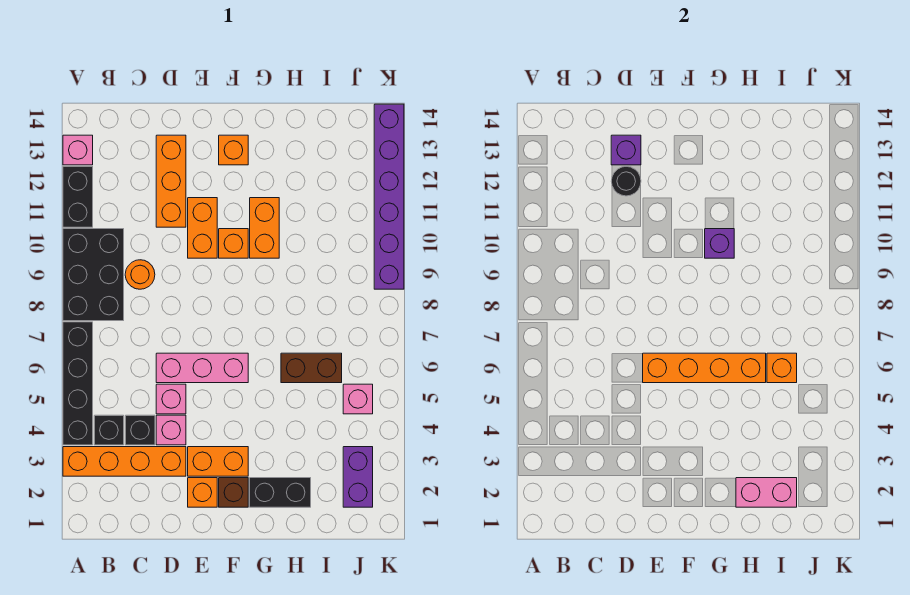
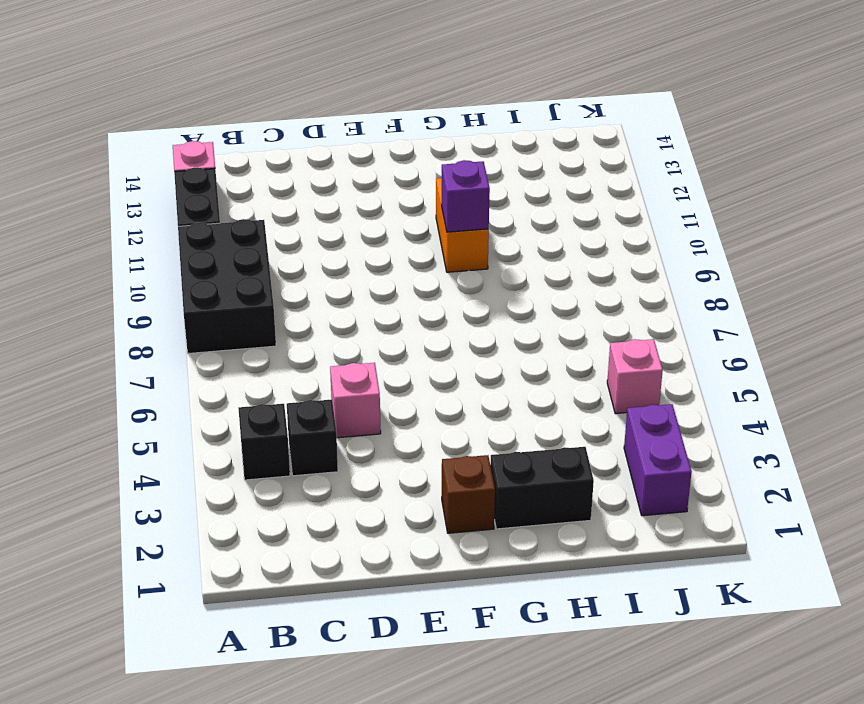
none -> orange brick A3:D3 level 1
none -> black brick A4:A7 level 1
none -> orange round brick C9 level 1
none -> pink brick D4 level 1

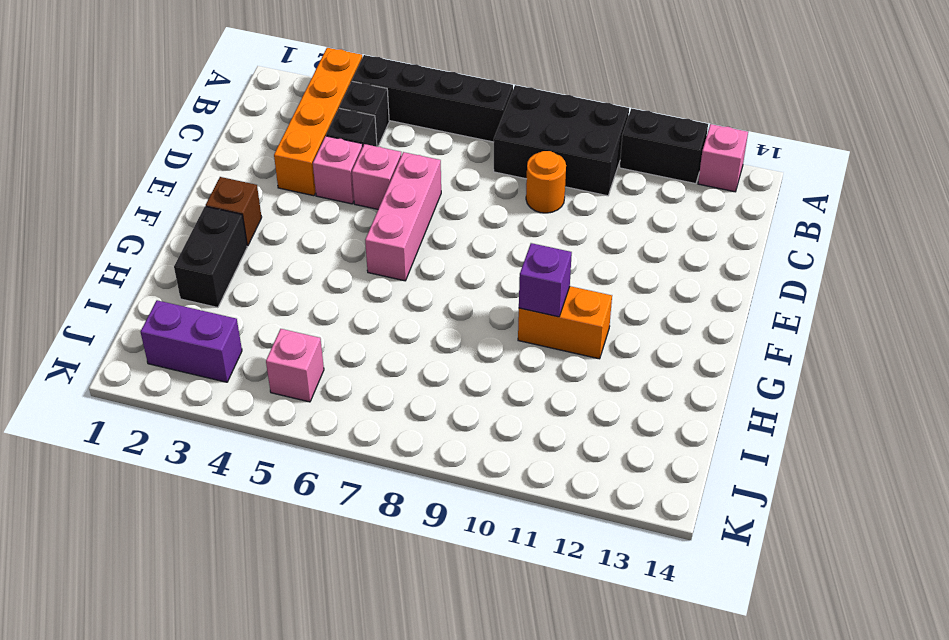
none -> orange brick D11:D13 level 1
none -> orange brick E2 level 1
none -> orange brick E3:F3 level 1
none -> orange brick E10:E11 level 1

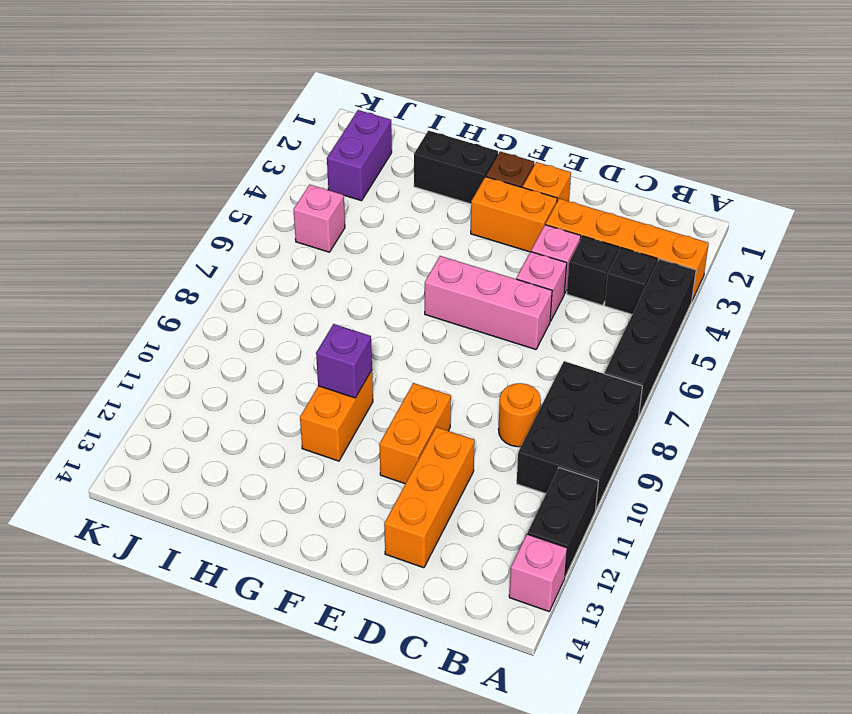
none -> orange brick F10 level 1
none -> orange brick F13 level 1
none -> brown brick H6:I6 level 1
none -> purple brick K9:K14 level 1

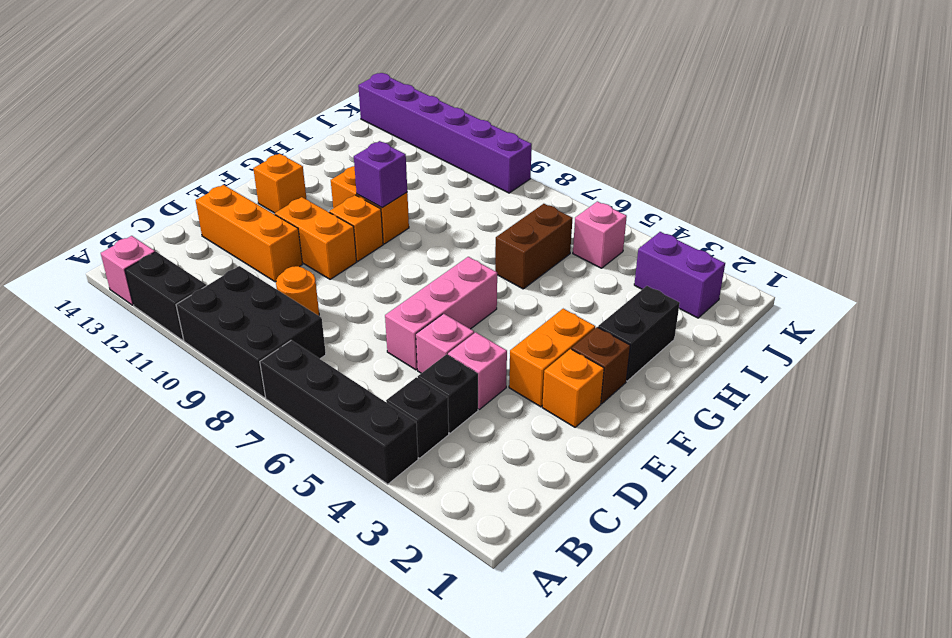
none -> orange brick A3:D3 level 1
none -> black round brick D12 level 2
none -> purple brick D13 level 2
none -> orange brick E6:H6 level 2

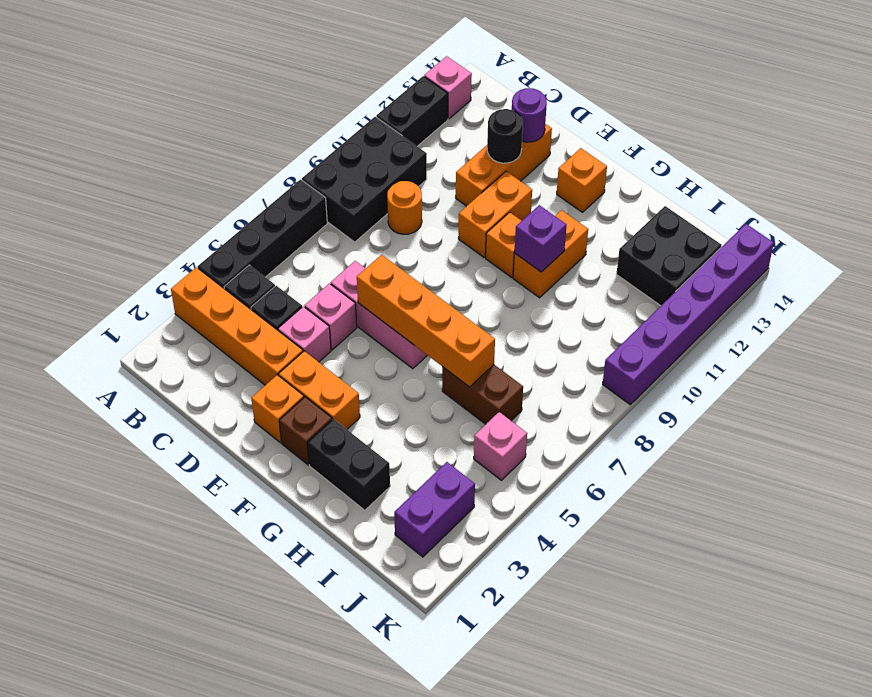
purple round brick D13 level 2 -> purple brick D13 level 2
black brick I12:J13 level 1 -> none
none -> pink brick H2:I2 level 2
none -> orange brick I6 level 2

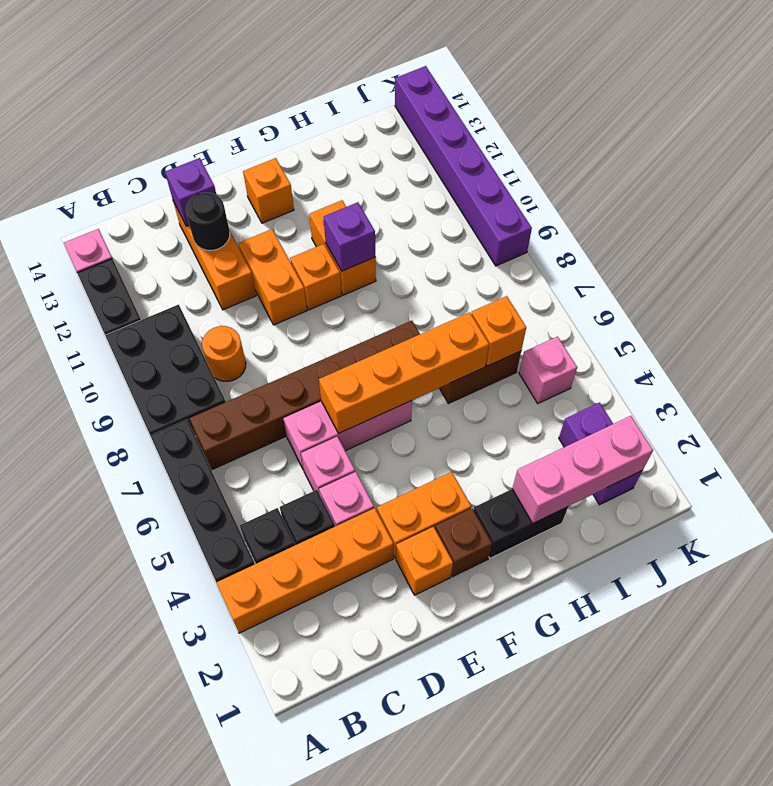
brown brick B7:G7 level 1 -> none
pink brick H2:J2 level 2 -> pink brick H2:I2 level 2

